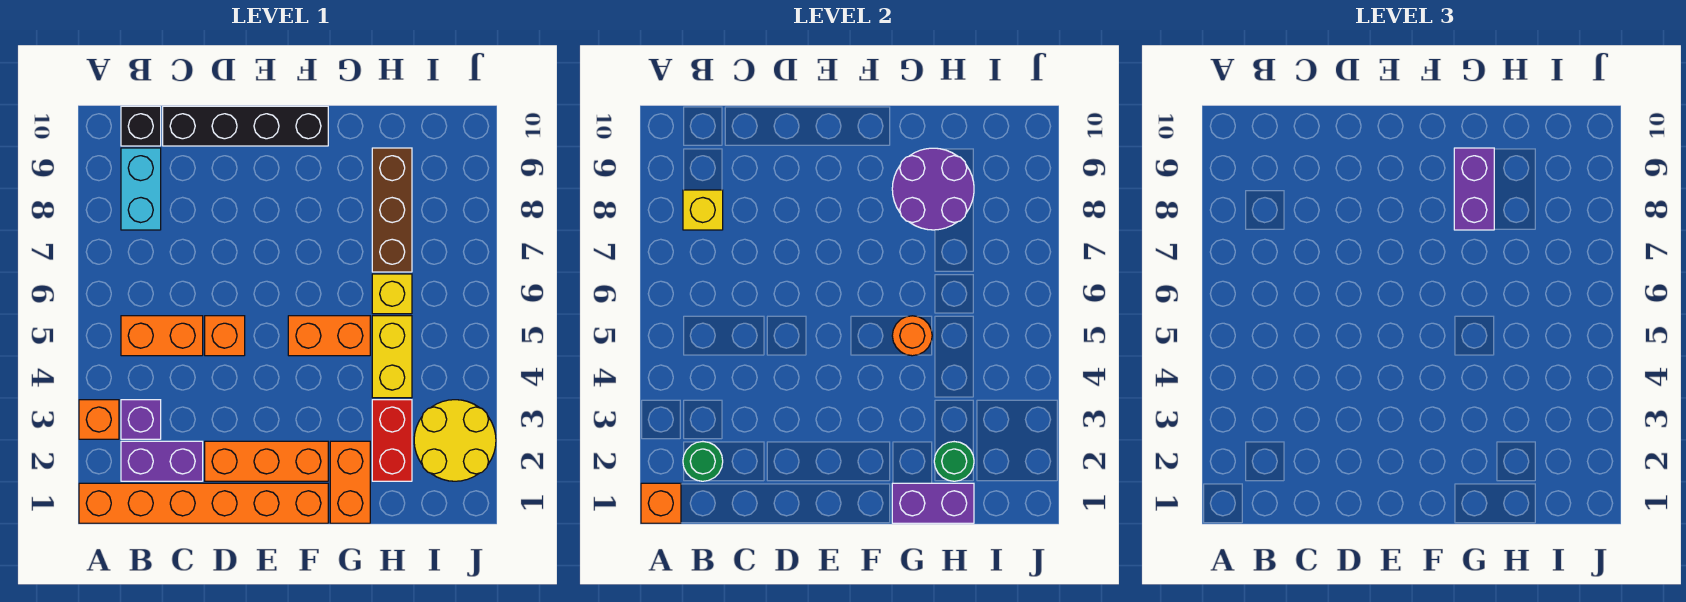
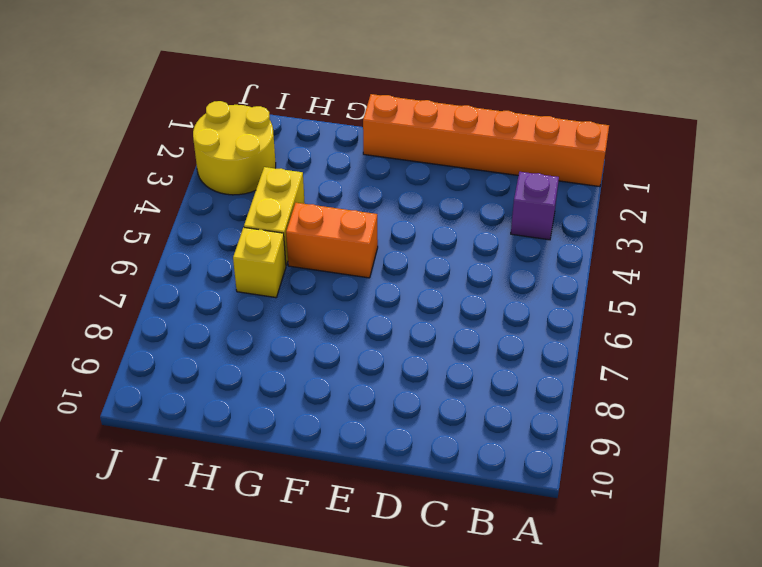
none -> orange brick A3 level 1
none -> purple brick B2:C2 level 1
none -> orange brick B5:C5 level 1

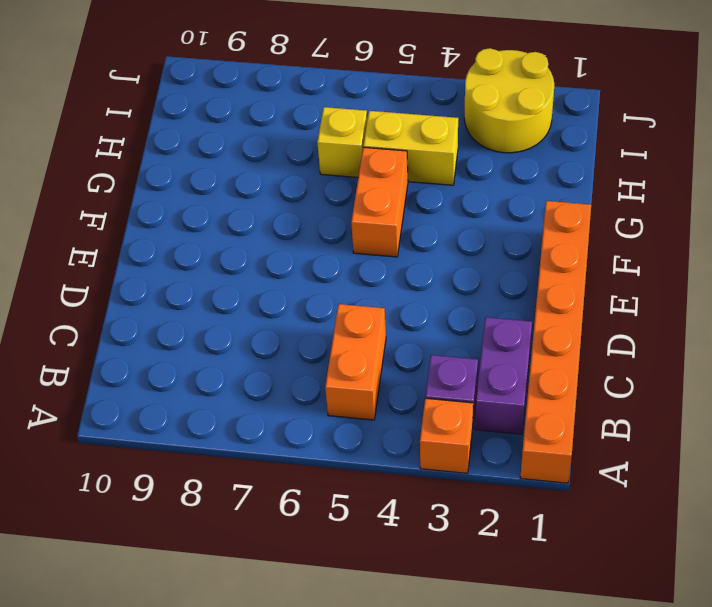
none -> cyan brick B8:B9 level 1
none -> black brick B10 level 1
none -> black brick C10:F10 level 1

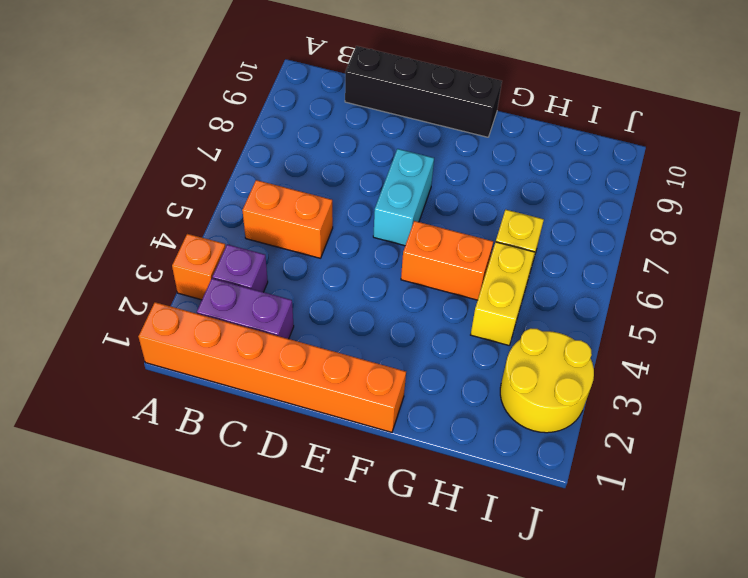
cyan brick E6:E7 level 1 -> cyan brick B8:B9 level 1
none -> black brick B10 level 1
none -> orange brick D2:F2 level 1
none -> orange brick D5 level 1

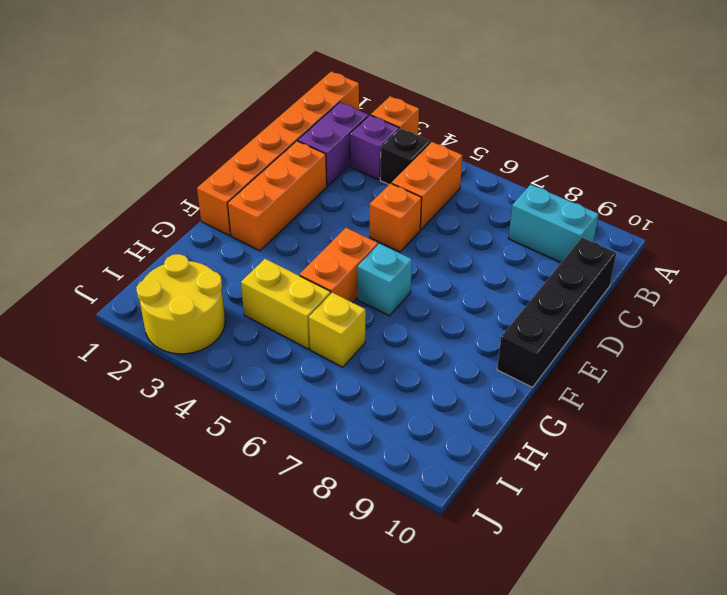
black brick B4 level 1 -> black brick B10 level 1
cyan brick F6 level 1 -> none
none -> orange brick G1:G2 level 1
none -> red brick H2:H3 level 1
none -> brown brick H7:H9 level 1

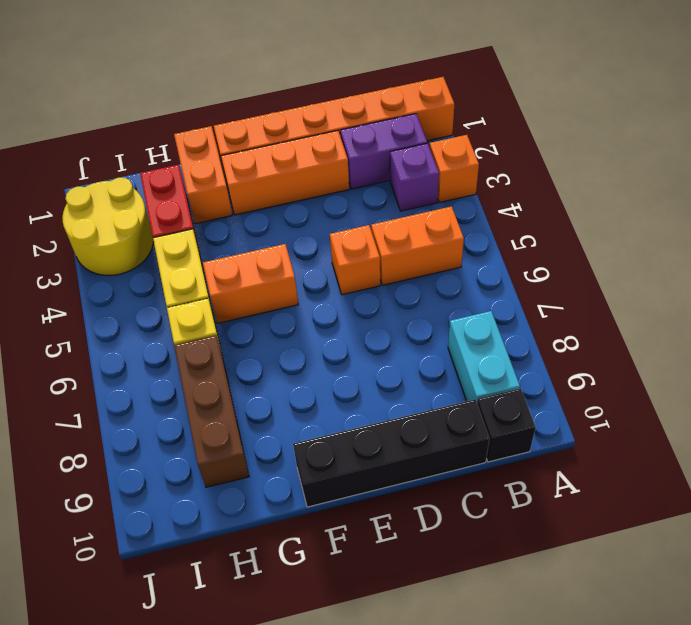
none -> orange brick A1 level 2
none -> green round brick B2 level 2
none -> yellow brick B8 level 2

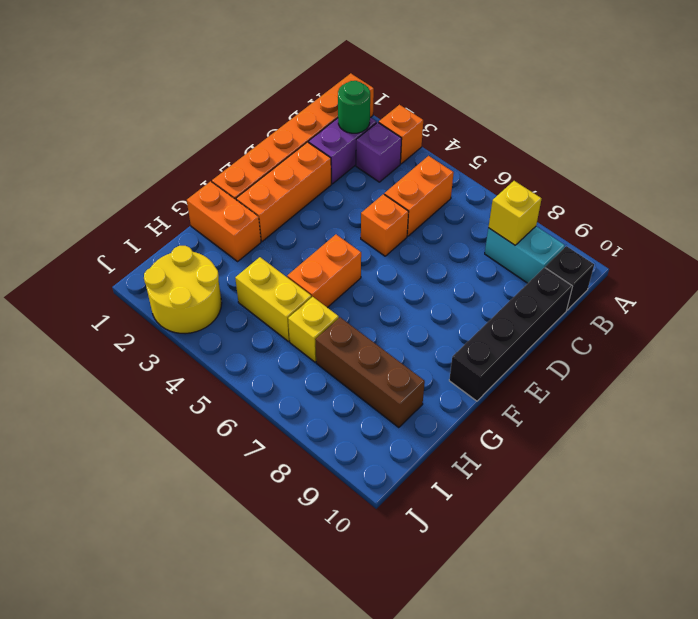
none -> red brick H2:H3 level 1
none -> orange brick A1 level 2
none -> purple brick G1:H1 level 2

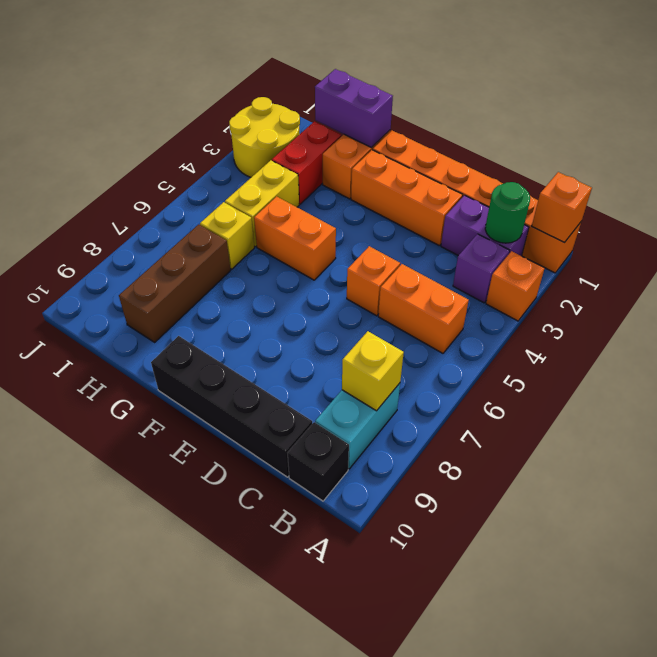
none -> orange round brick G5 level 2
none -> purple round brick G8:H9 level 2
none -> green round brick H2 level 2

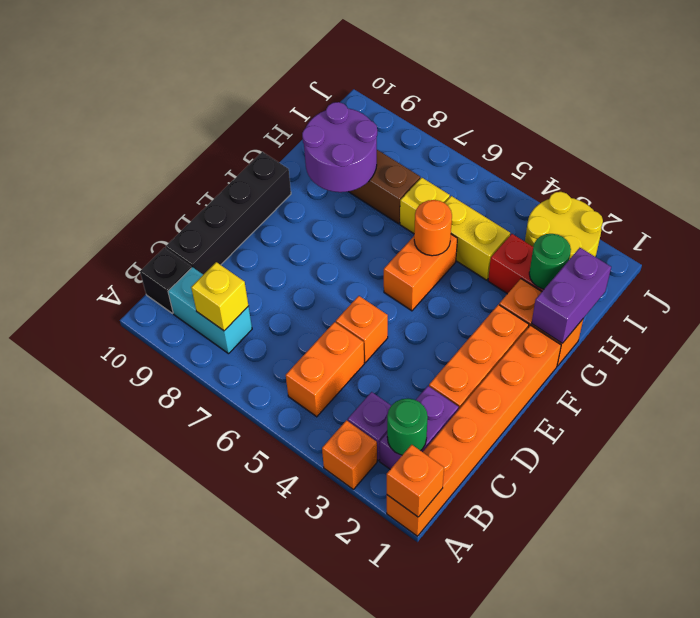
none -> purple brick G8:G9 level 3

